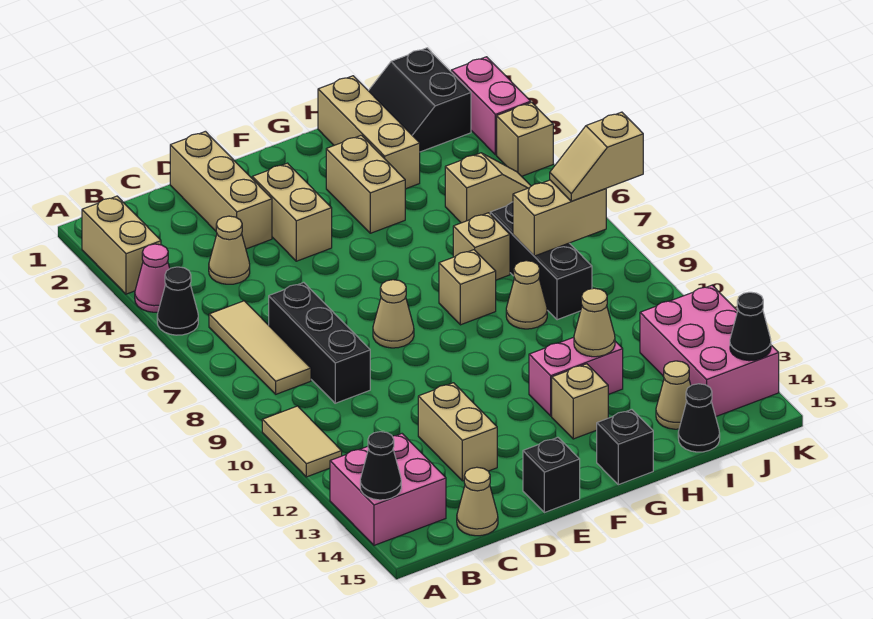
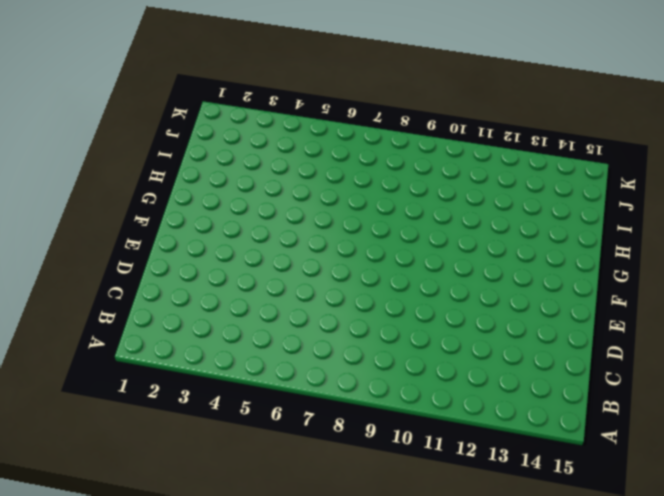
none -> tan brick A2:A3 level 1
none -> pink cone A4 level 1
none -> black cone A5 level 1
none -> tan tile A10:A11 level 1

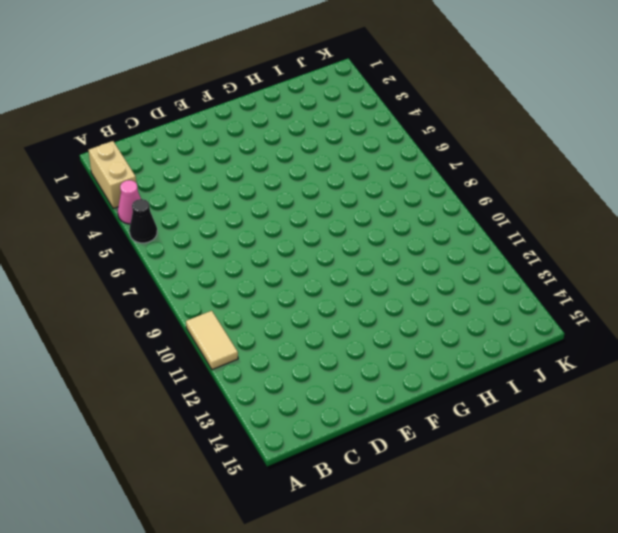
none -> pink brick A13:B14 level 1
none -> tan tile B6:B8 level 1
none -> tan cone C4 level 1
none -> black brick C7:C9 level 1

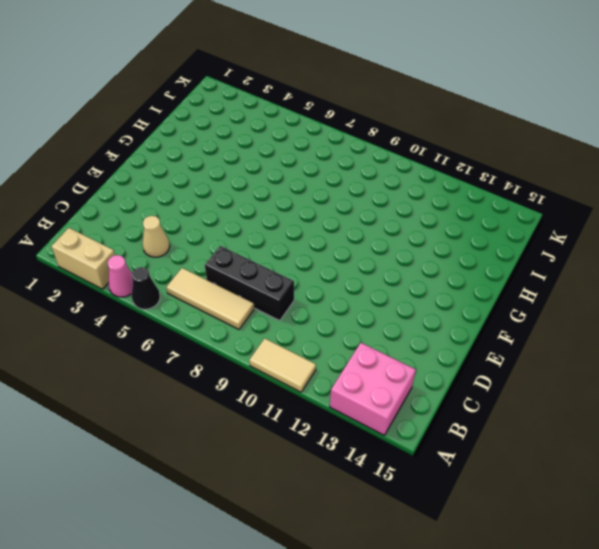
none -> tan cone C15 level 1
none -> tan brick D1:D3 level 1
none -> tan brick D12:D13 level 1
none -> tan brick E3:E4 level 1

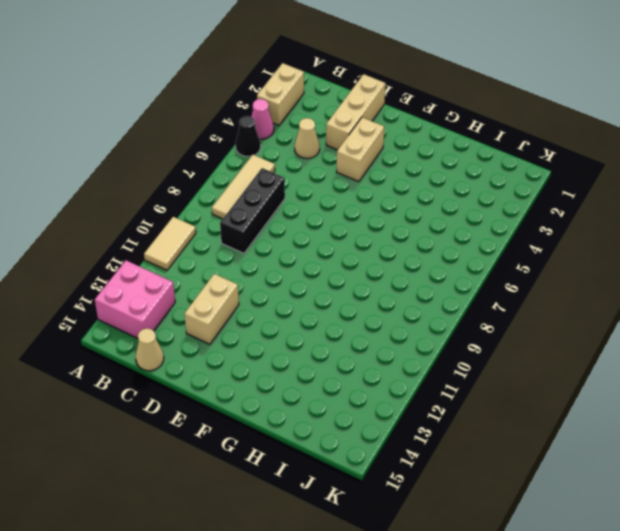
none -> tan cone E8 level 1
none -> black brick E15 level 1
none -> tan brick G3:G4 level 1
none -> tan brick G8 level 1

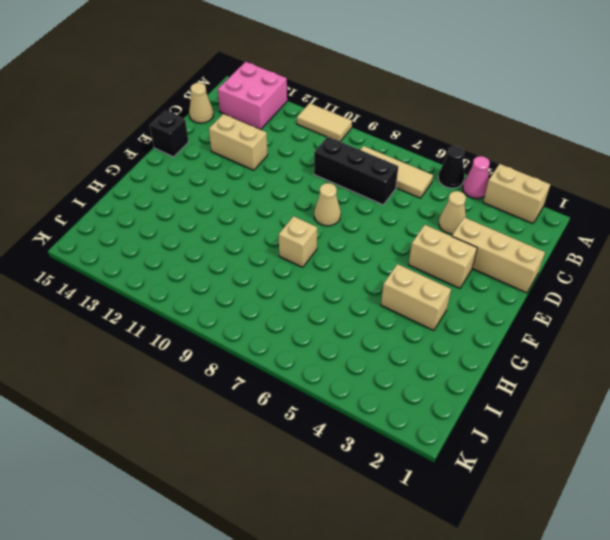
none -> pink brick G12:H12 level 1
none -> tan brick G13 level 1
none -> black brick G15 level 1
none -> tan brick H1:H3 level 1

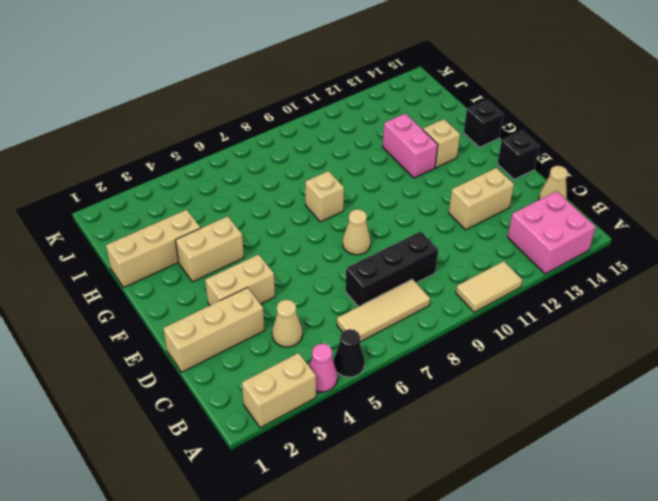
none -> tan brick H7 level 1
none -> tan cone H9 level 1
none -> black slope I1:J2 level 1 top J
none -> tan slope I5:J5 level 1 top I

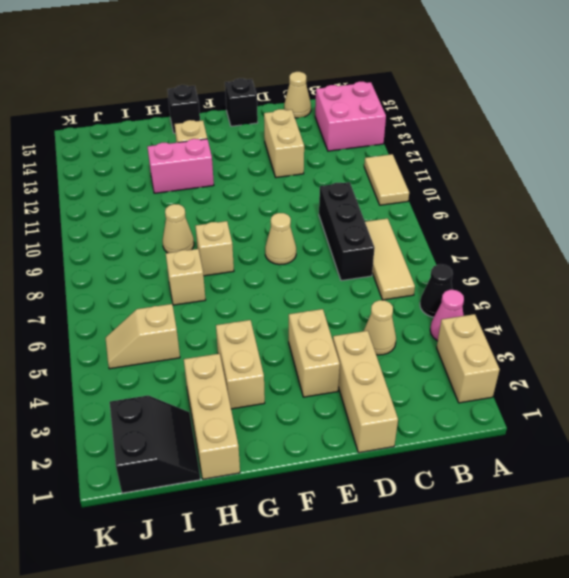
none -> black brick I7:I9 level 1
none -> tan cone I14 level 1
none -> black cone I15 level 1
none -> pink brick J12:K14 level 1

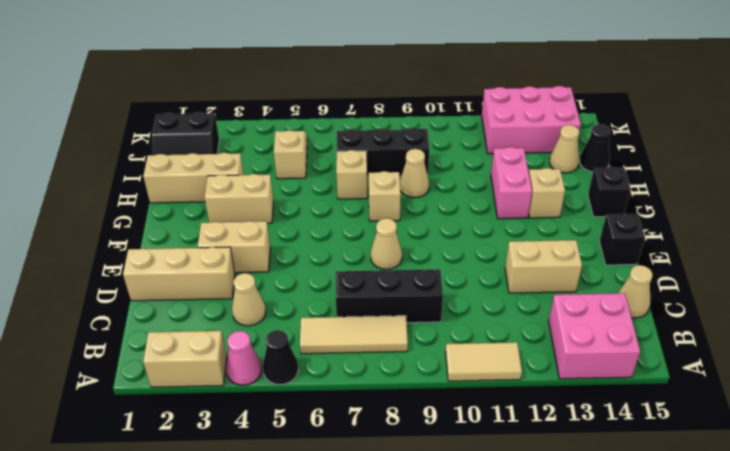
none -> pink brick K2:K3 level 1
none -> tan brick K4 level 1
none -> black cone A14 level 2
none -> tan cone H12 level 2

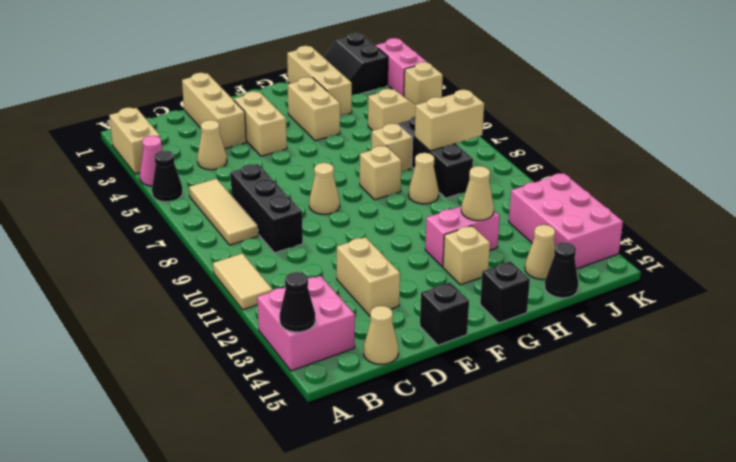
none -> black cone K14 level 2
none -> tan slope J8:K8 level 3 top K

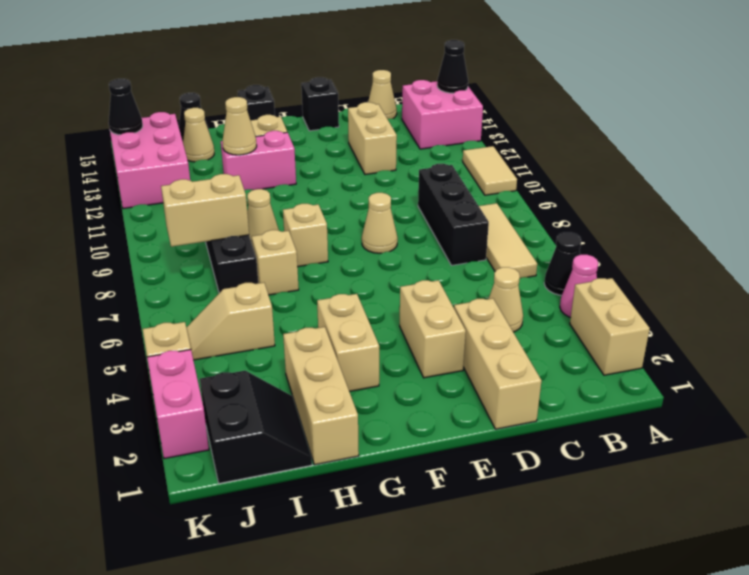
none -> tan slope J8:K8 level 3 top K

